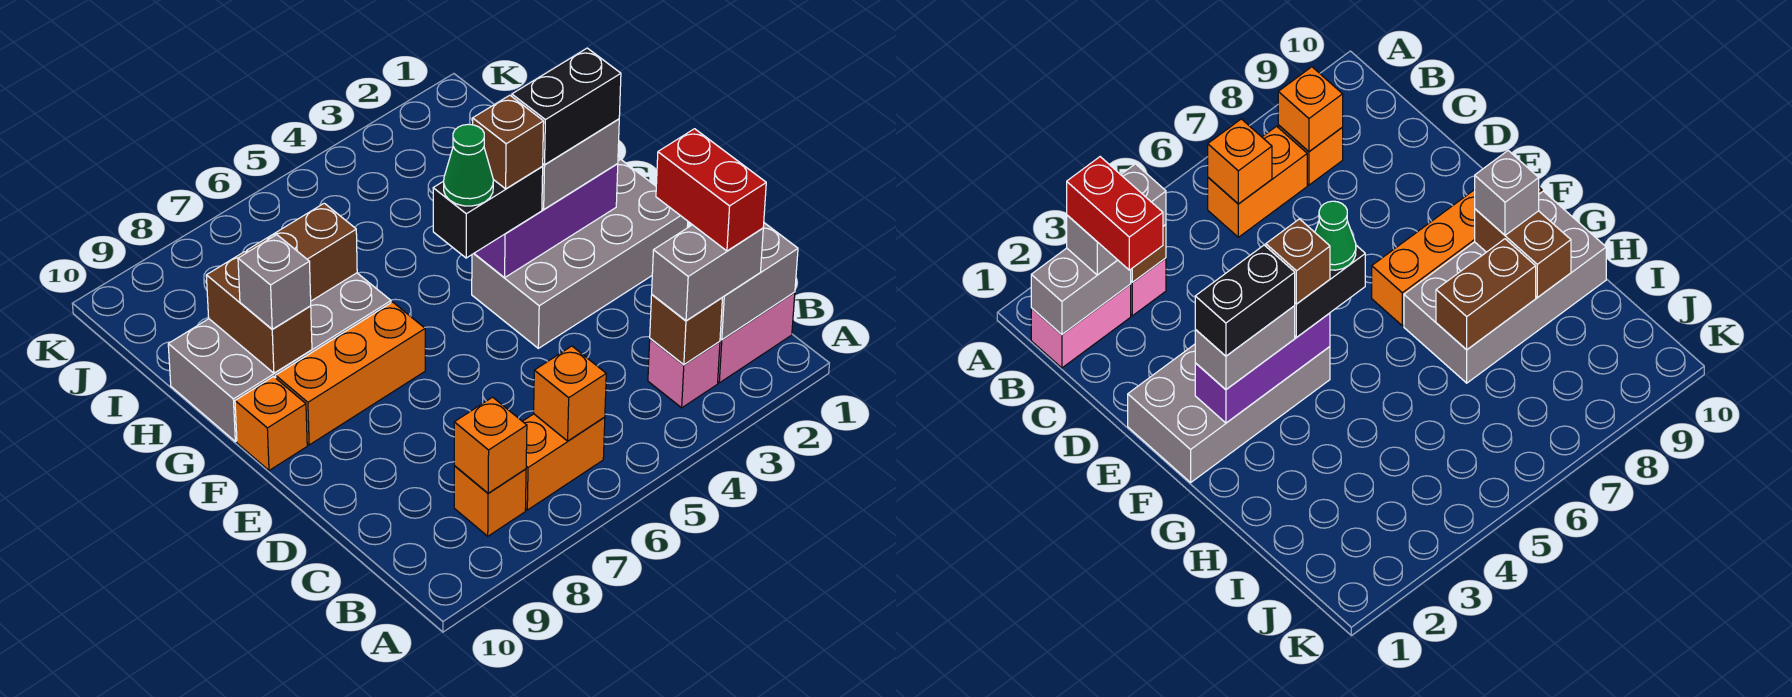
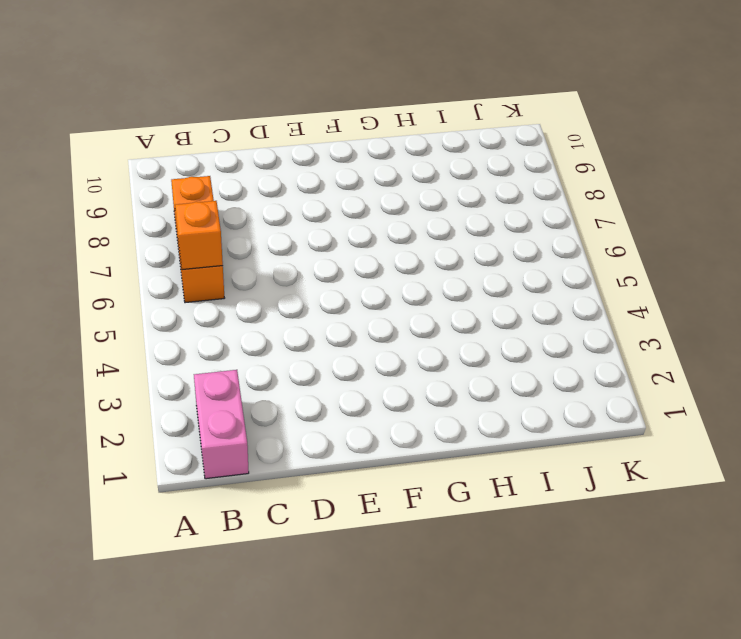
none -> pink brick B3 level 1
none -> grey brick E1:F4 level 1
none -> orange brick F7:F9 level 1

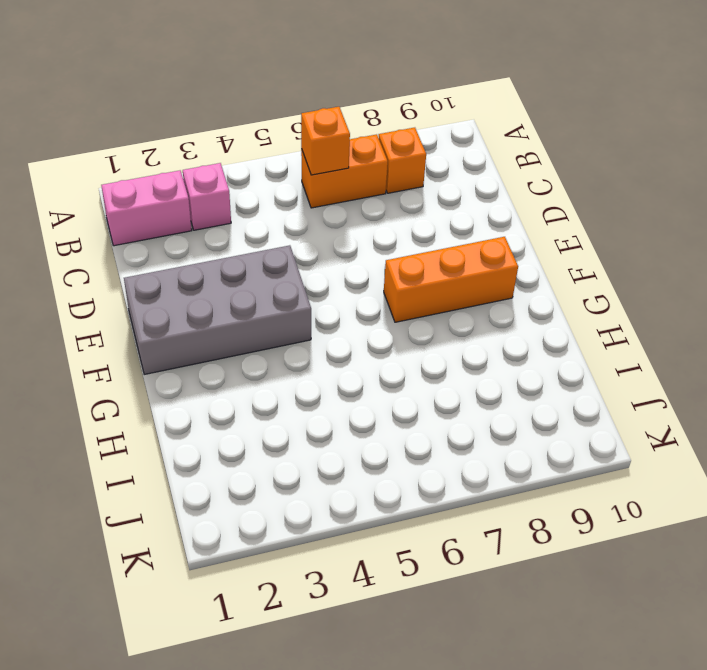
none -> orange brick F10 level 1
none -> grey brick G7:H10 level 1
none -> grey brick B1:B2 level 2

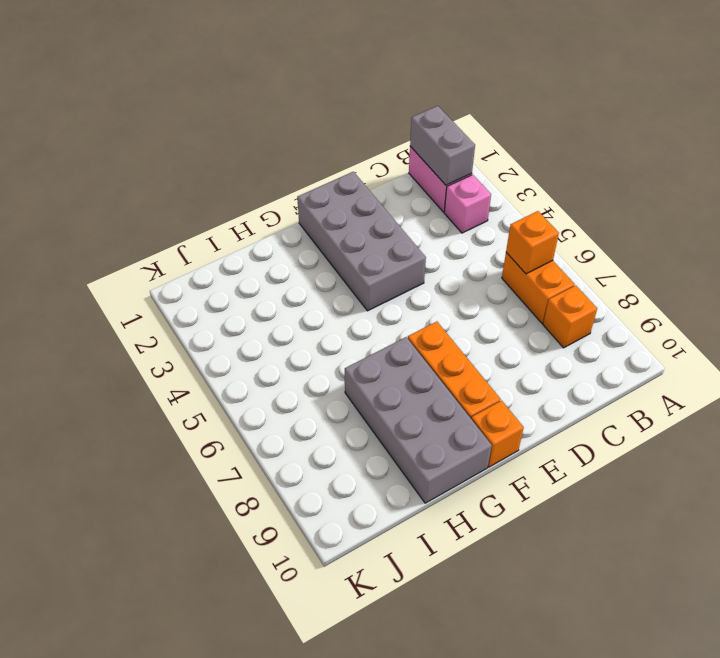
none -> brown brick B3 level 2
none -> orange brick B8 level 2
none -> purple brick F2:F4 level 2

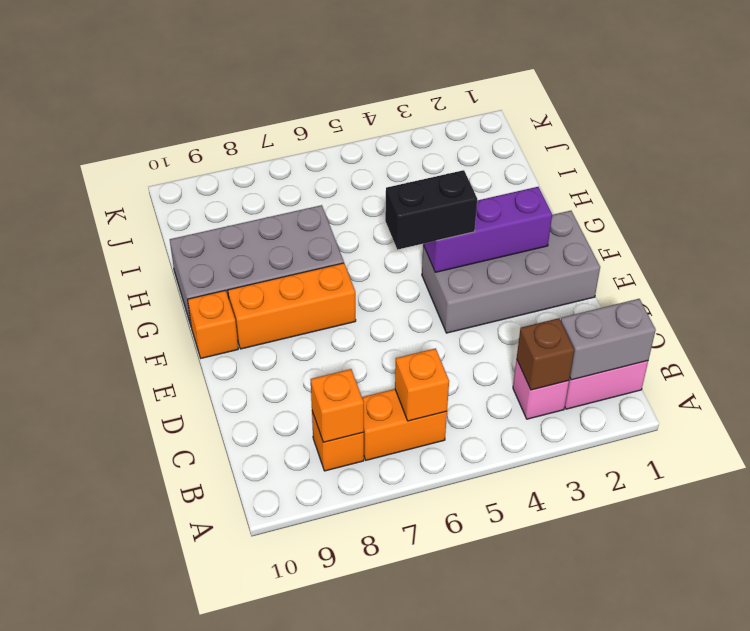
none -> brown brick G9:H9 level 2
none -> brown brick H7:H8 level 2
none -> grey brick B2:B3 level 3

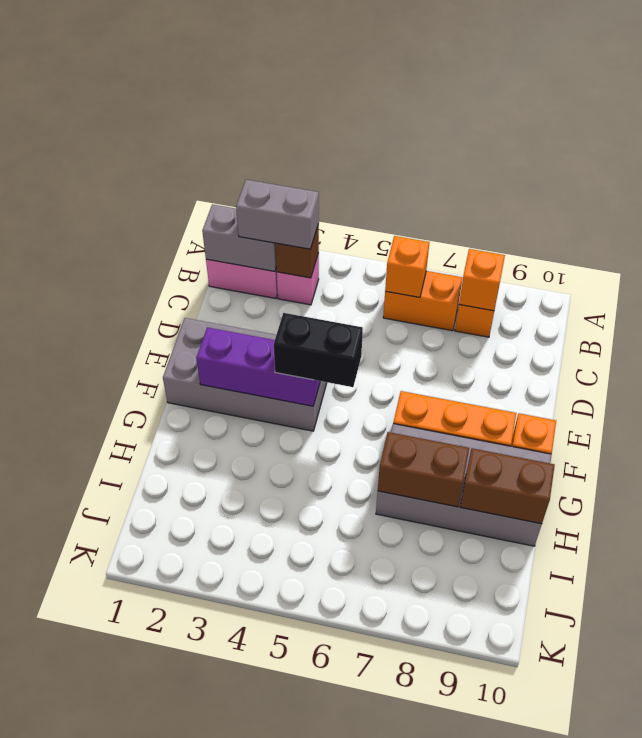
brown brick H9:H10 level 2 -> brown brick G9:H9 level 2
none -> grey brick F2:F3 level 3
none -> grey brick G9 level 3
none -> red brick B2:C2 level 4

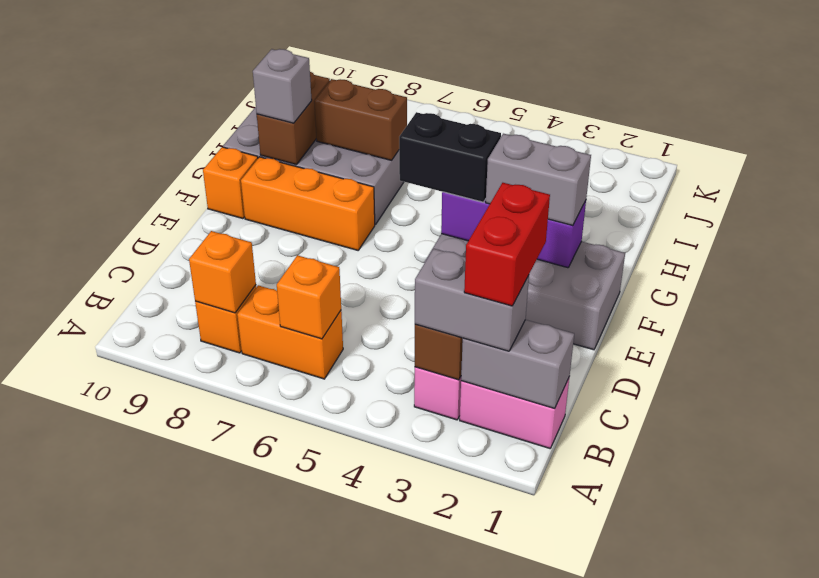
none -> black brick F2:F3 level 4
none -> brown brick F4 level 4
none -> green cone F5 level 4

